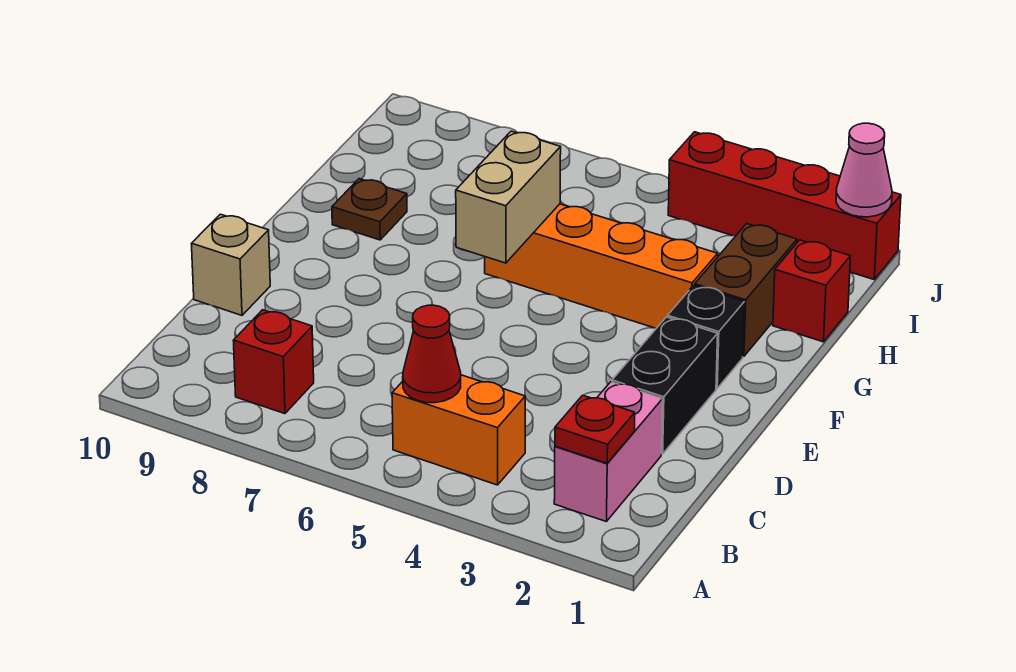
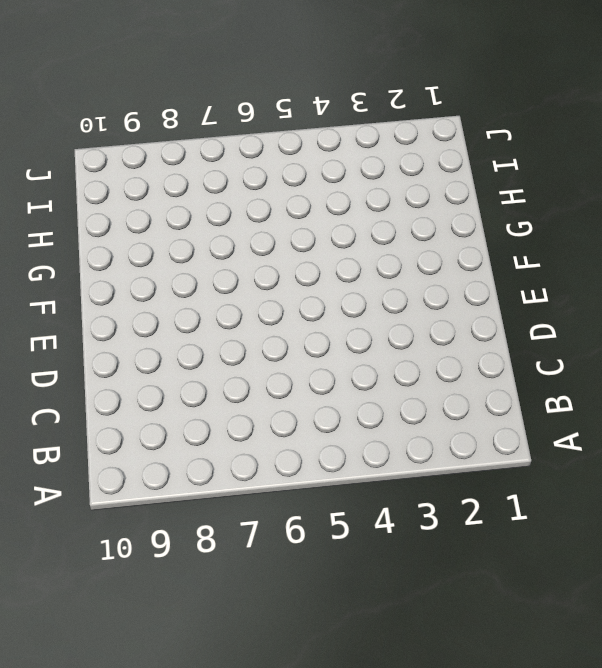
none -> pink brick B2:C2 level 1
none -> orange brick B4:B5 level 1
none -> red brick B8 level 1

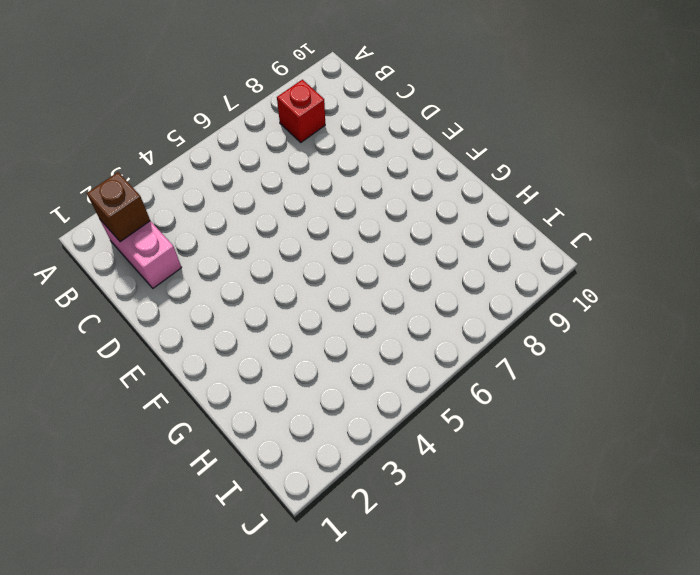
brown brick B2 level 2 -> red plate B2 level 2
none -> orange brick B4:B5 level 1
none -> black brick D2:E2 level 1
none -> tan brick D10 level 1

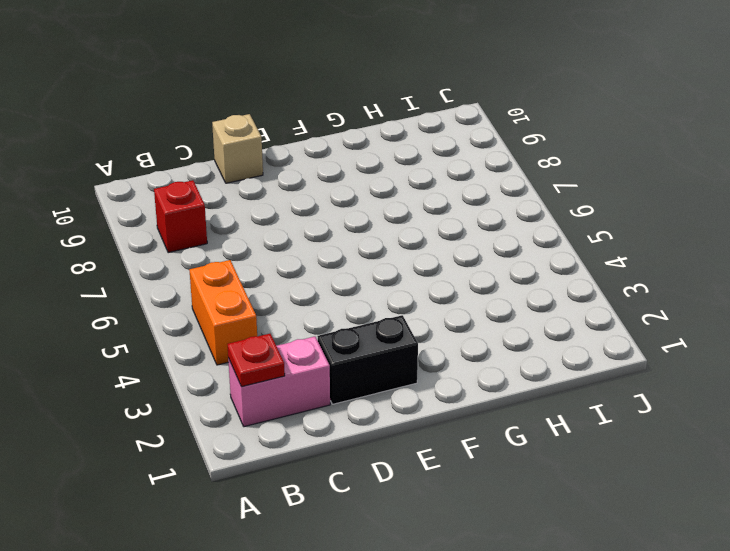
none -> black brick F2 level 1
none -> brown brick G2:H2 level 1
none -> orange brick G3:G6 level 1

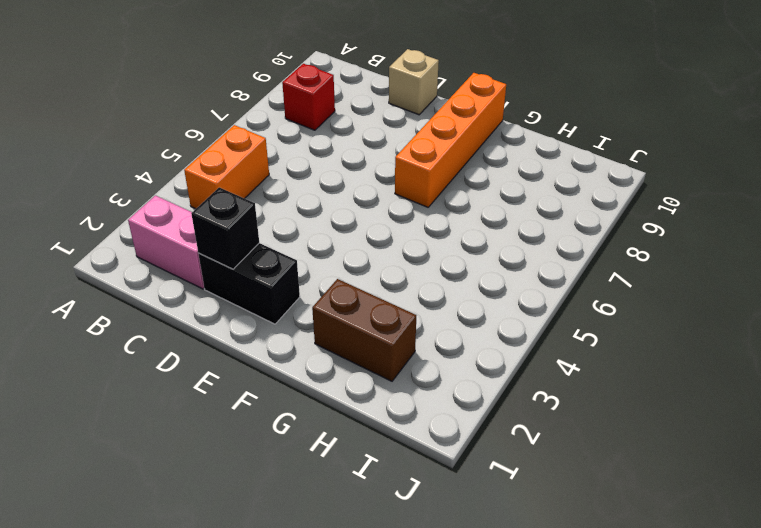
black brick D2 level 2 -> black brick F2 level 1
orange brick F7:F10 level 1 -> orange brick G3:G6 level 1
none -> brown plate G9 level 1
none -> red brick H1 level 1
none -> red brick J1:J4 level 1

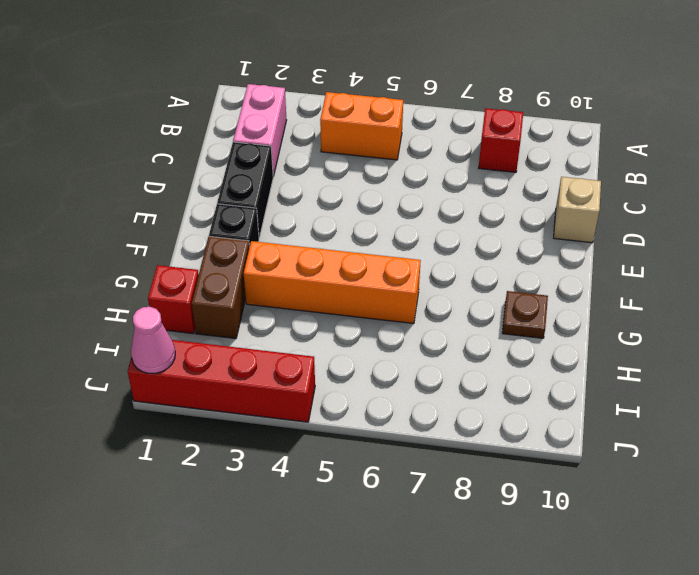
none -> red plate B2 level 2
none -> red cone B5 level 2
none -> tan brick F6:G6 level 2

